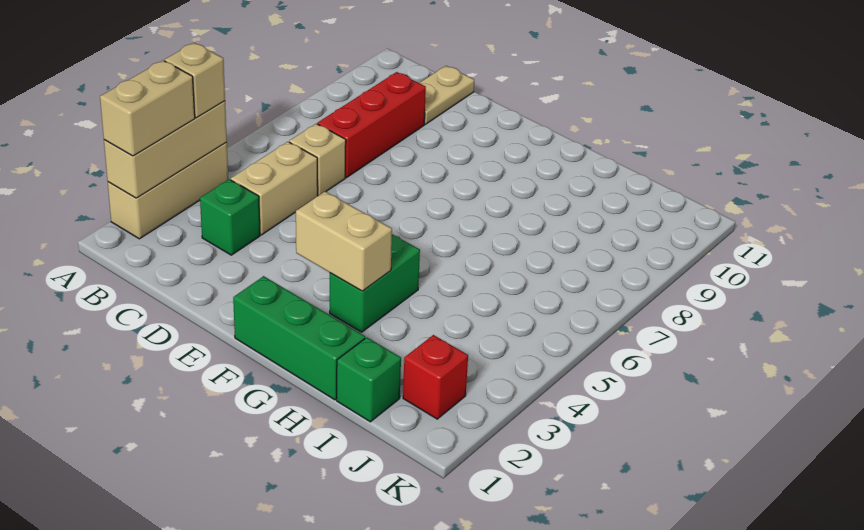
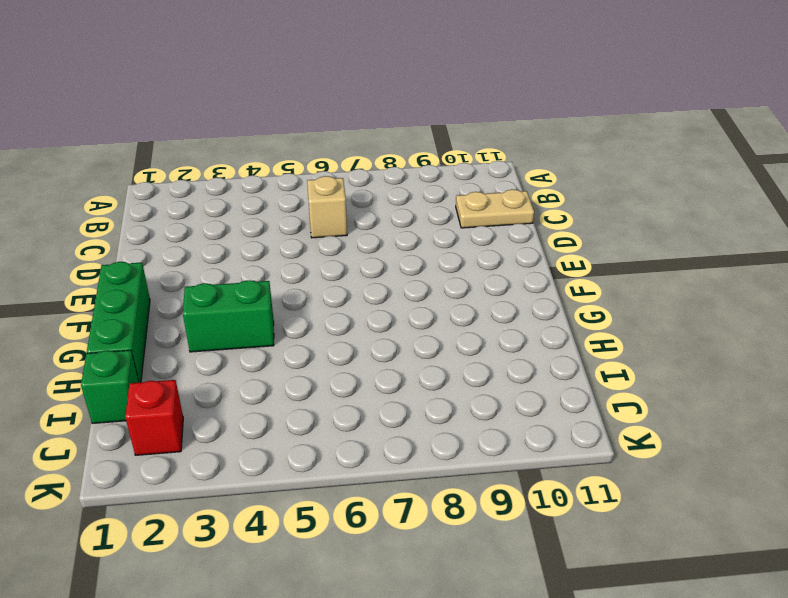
none -> tan brick A2:A4 level 1
none -> green brick C3 level 1
none -> tan brick C4:C5 level 1

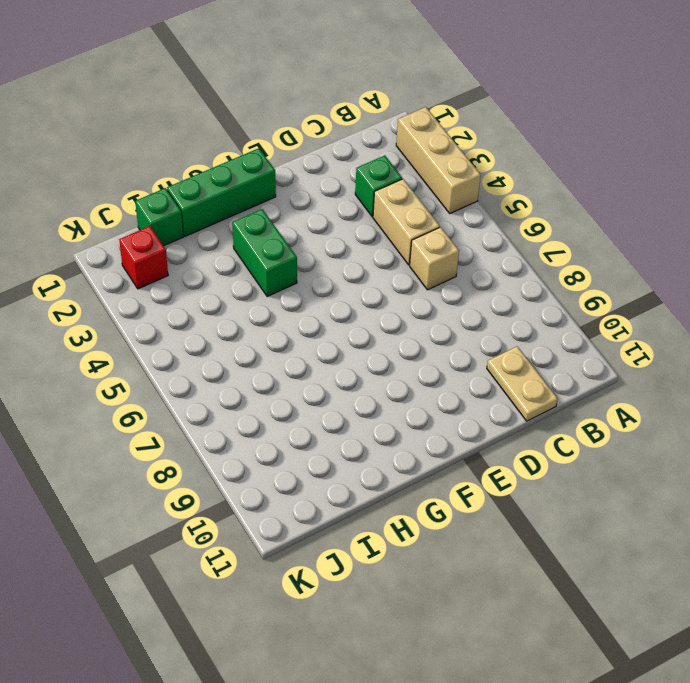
none -> red brick C7:C9 level 1
none -> tan brick A2:A4 level 2
none -> tan brick F3:G3 level 2

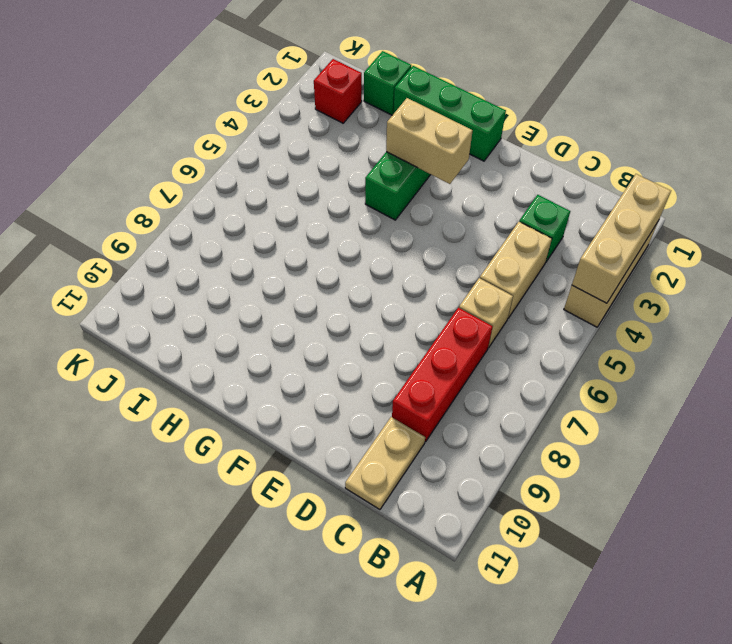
none -> tan brick A2:A3 level 3
none -> tan brick A4 level 3

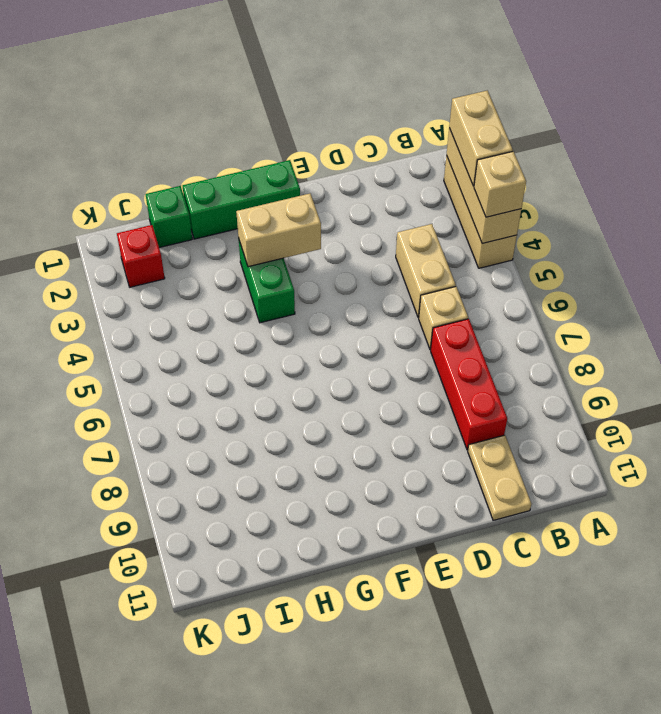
none -> green brick C3 level 1

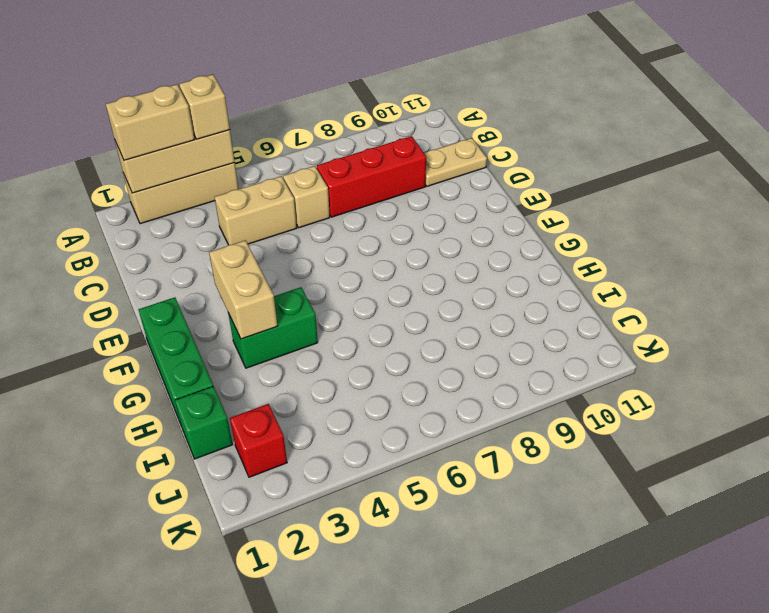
none -> green brick C3 level 1

